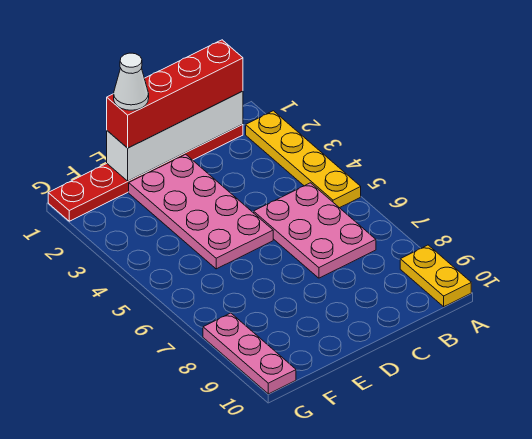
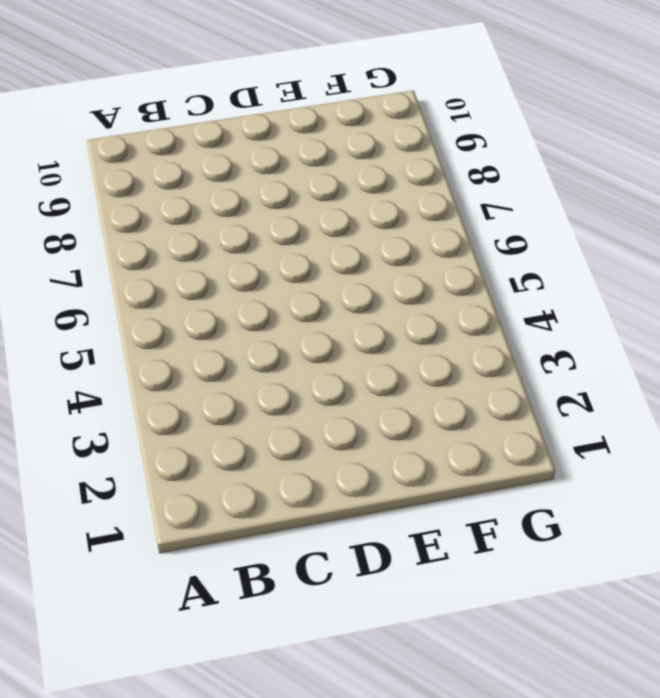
none -> yellow plate A2:A5 level 1
none -> yellow plate A9:A10 level 1

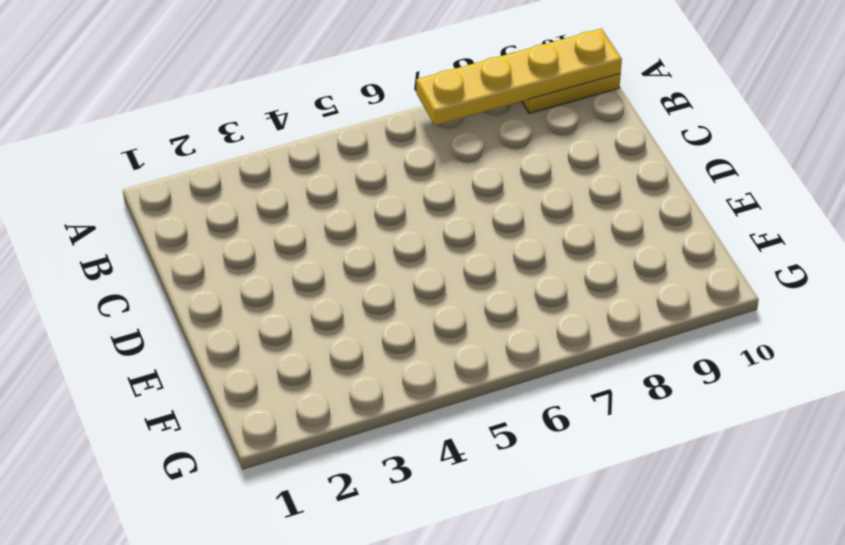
yellow plate A7:A10 level 2 -> yellow plate A2:A5 level 1
none -> red plate B1:G1 level 1
none -> pink plate B5:C7 level 1

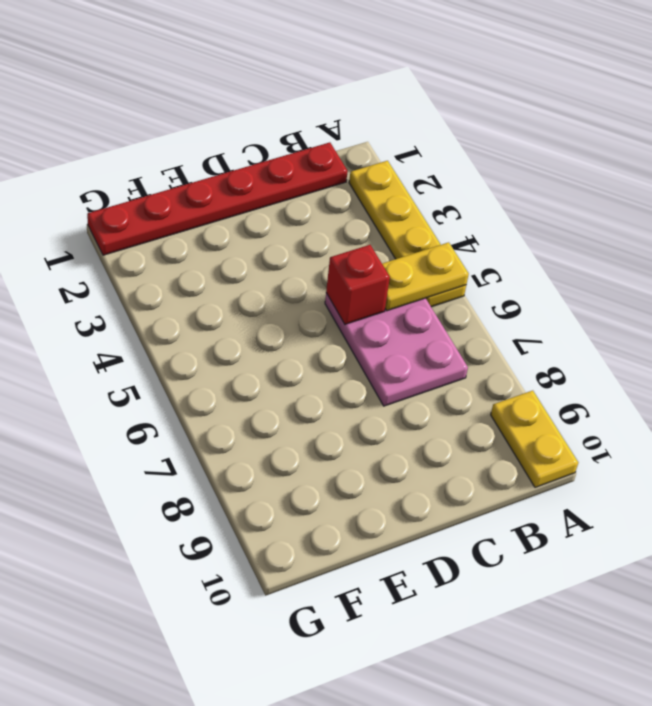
yellow plate A5:B5 level 2 -> none
red brick C5 level 2 -> none
none -> pink plate D2:E5 level 1
none -> pink plate G8:G10 level 1

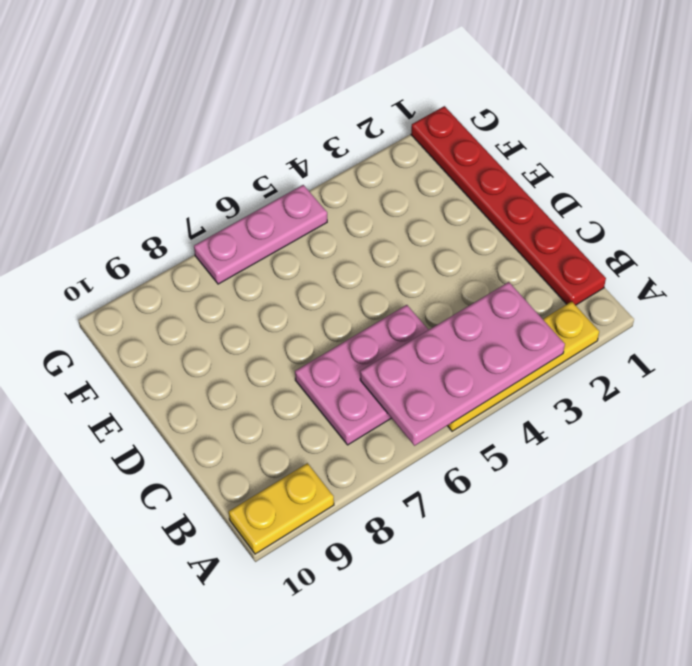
pink plate A3:B6 level 2 -> pink plate D2:E5 level 1
pink plate G5:G7 level 1 -> pink plate G8:G10 level 1
none -> white brick B1:E1 level 2
none -> red brick B1:E1 level 3

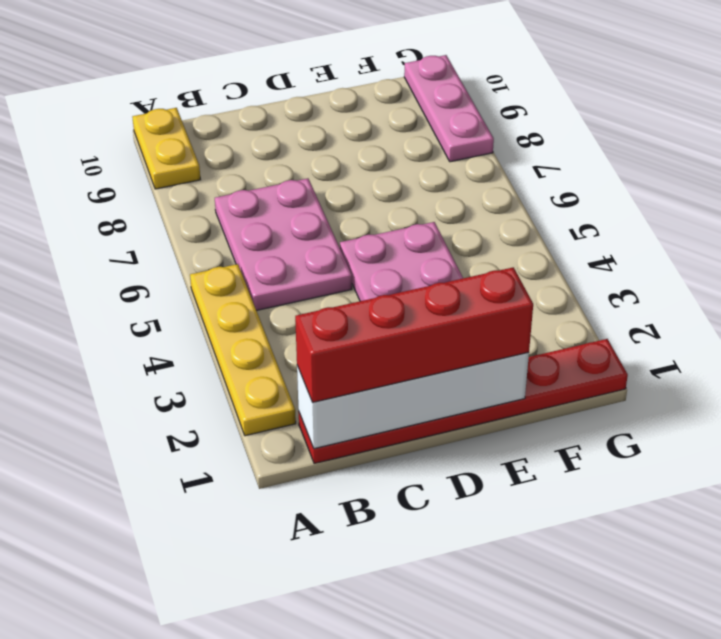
none -> white cone E1 level 4

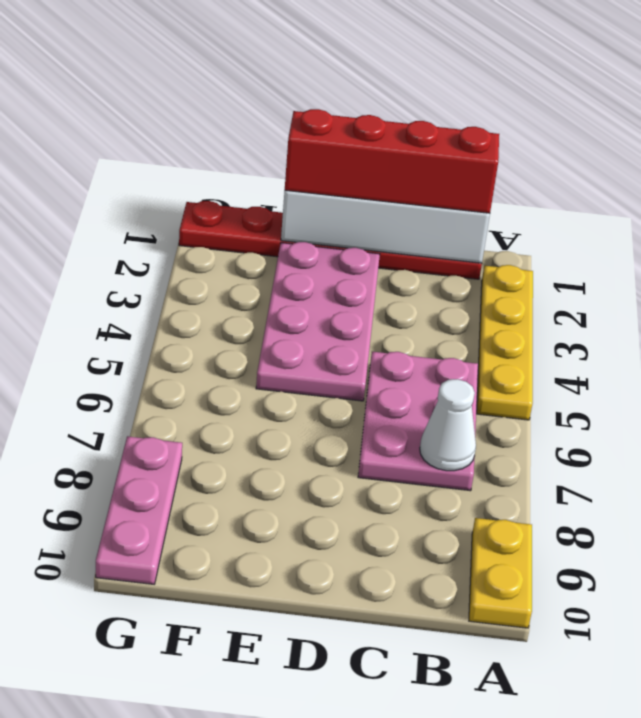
white cone B7 level 2 -> white cone E1 level 4

